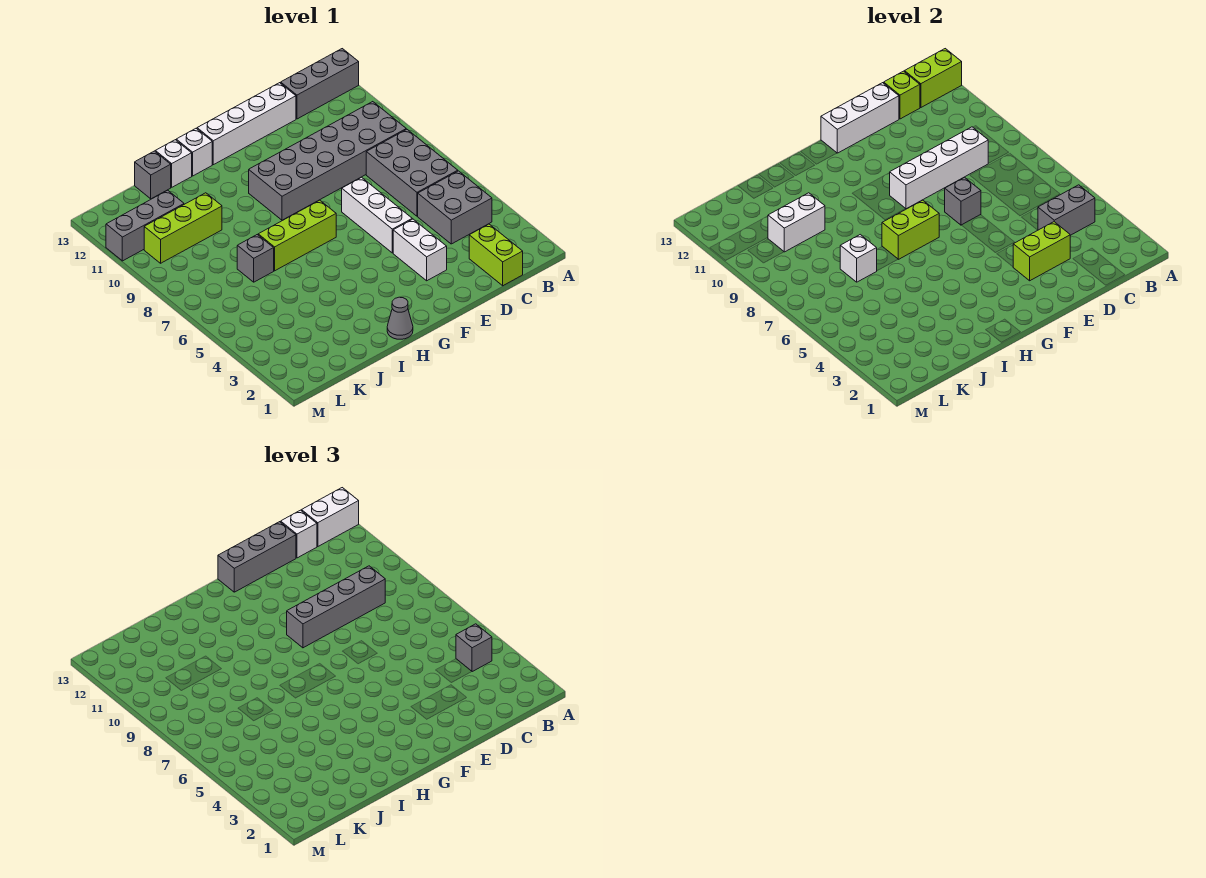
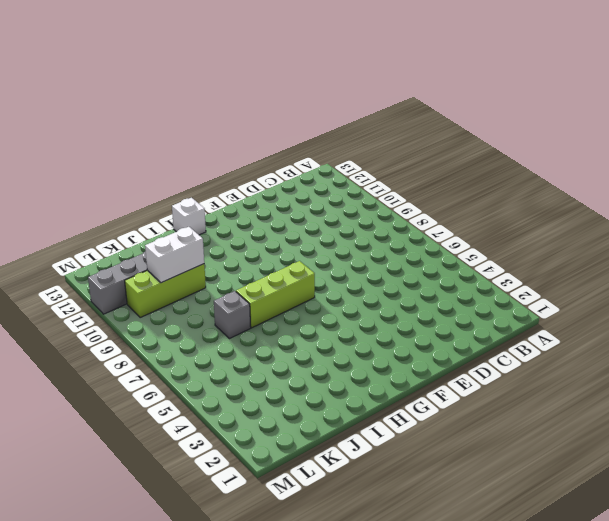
none -> grey brick A13:C13 level 1
none -> grey brick B4:C5 level 1
none -> grey brick B6:C8 level 1
none -> grey brick B9:G10 level 1

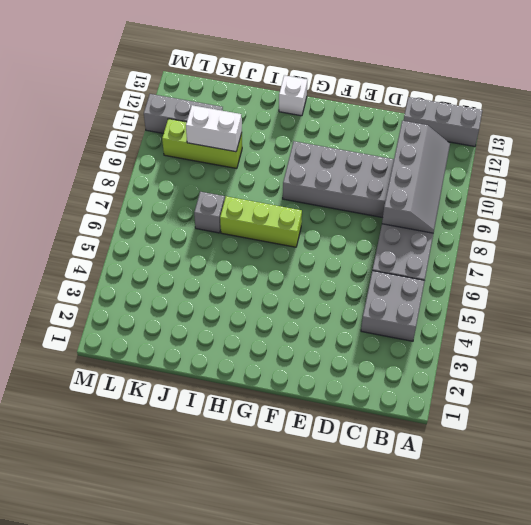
grey slope B8:C11 level 2 top C -> white brick C9:F9 level 2
none -> lime brick C1:C2 level 1
none -> white brick D13:G13 level 1
none -> white brick E3:E4 level 1
none -> white brick E5:E7 level 1

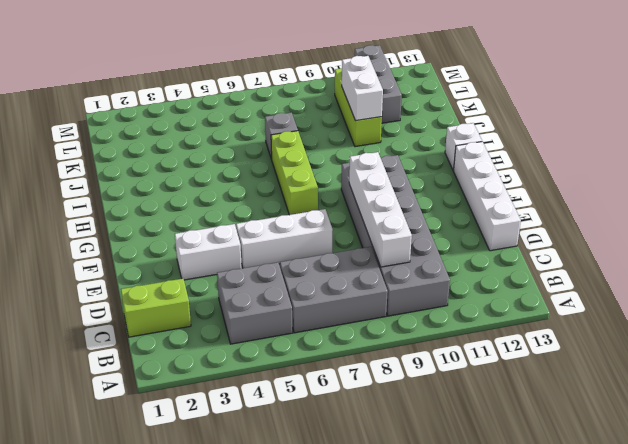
none -> grey brick A13:C13 level 1
none -> grey cone H1 level 1
none -> white brick I13 level 1
none -> grey brick J13 level 1

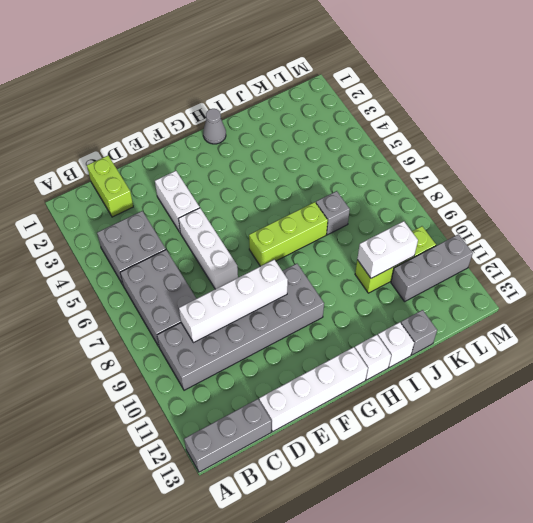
none -> lime brick A13:B13 level 2
none -> grey brick B4:C4 level 2
none -> lime brick C13 level 2
none -> lime brick D3:E3 level 2

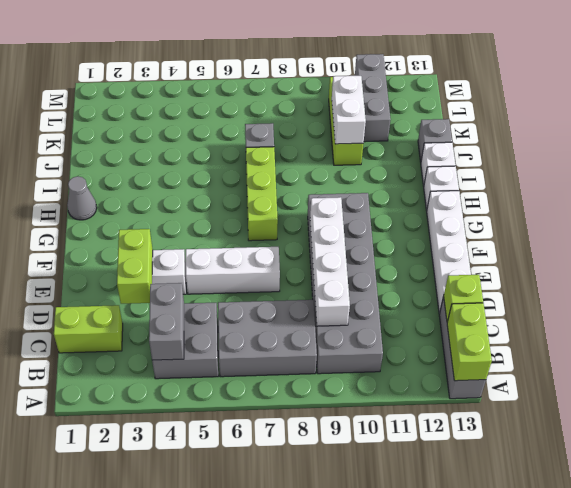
none -> white brick D13:F13 level 2
none -> grey brick E7 level 2
none -> lime brick G7:H7 level 2
none -> white brick J7 level 2

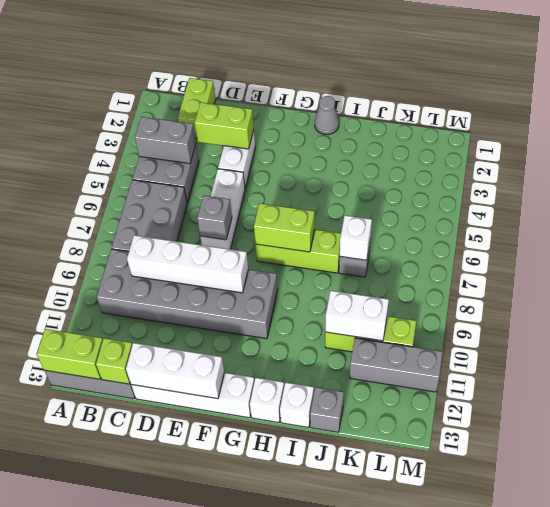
none -> white brick A13:B13 level 3
none -> grey brick B4 level 3
none -> grey brick C9:F9 level 3
none -> white brick C13 level 3

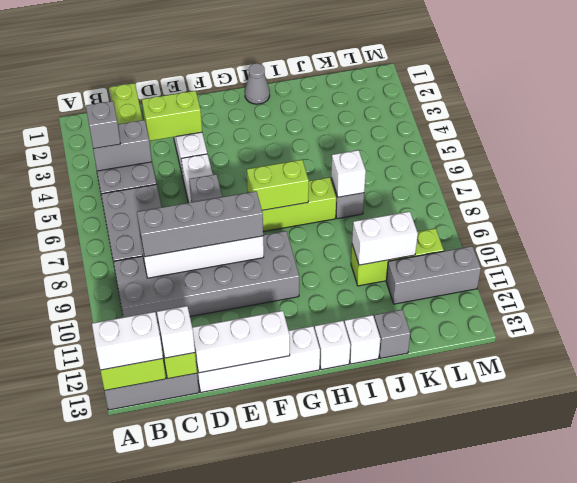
none -> grey brick D13:F13 level 3

